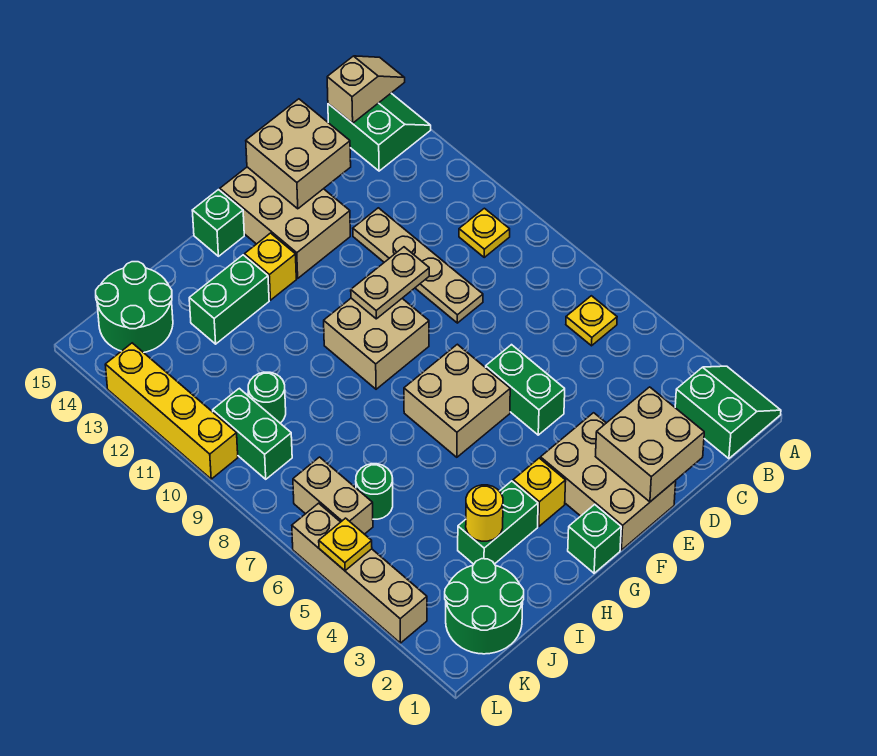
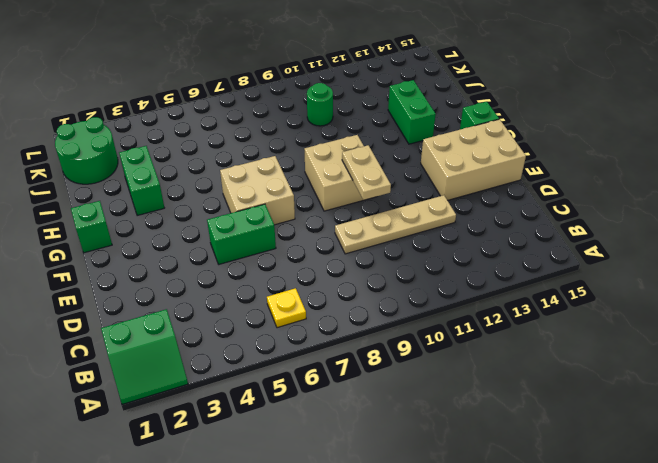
none -> green slope A14:B15 level 1 top B
none -> yellow plate B10 level 1
none -> tan brick E1:F3 level 1
none -> yellow brick G3 level 1

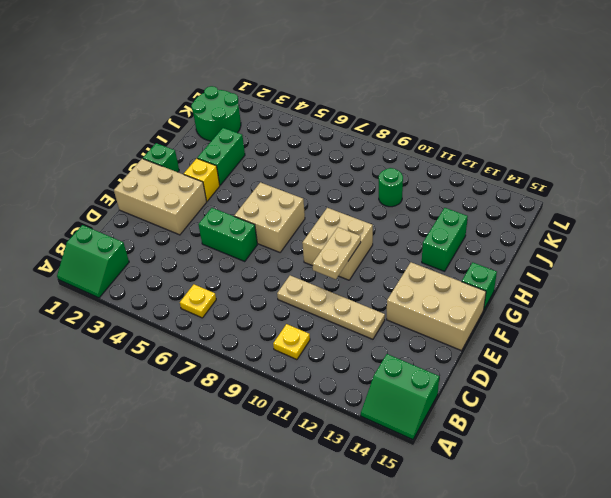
none -> yellow brick G13 level 1
none -> green round brick J6 level 1
none -> green round brick J14:K15 level 1
none -> tan brick K6:K7 level 1

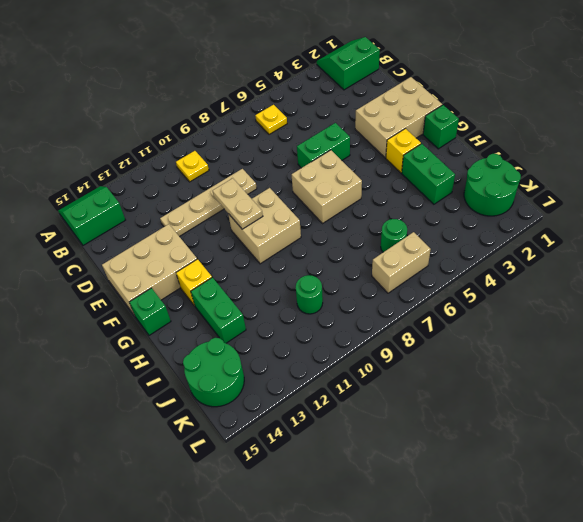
none -> green brick K9:K10 level 1
none -> tan brick L3:L6 level 1
none -> yellow brick L10:L13 level 1
none -> tan slope A15:B15 level 2 top B

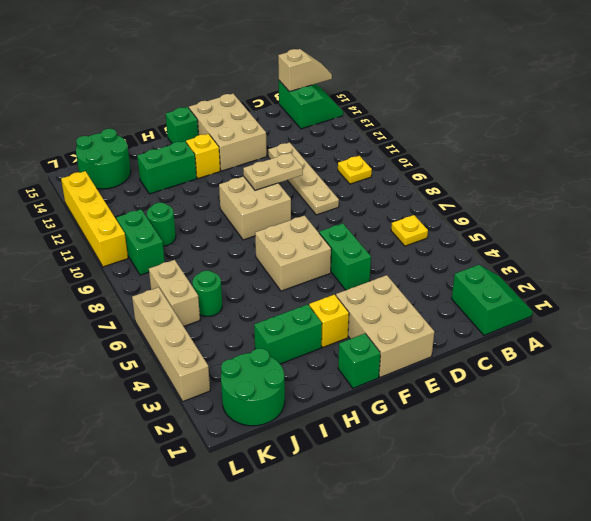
none -> tan brick D1:E2 level 2
none -> tan brick D14:E15 level 2
none -> yellow round brick I3 level 2
none -> yellow plate L5 level 2

